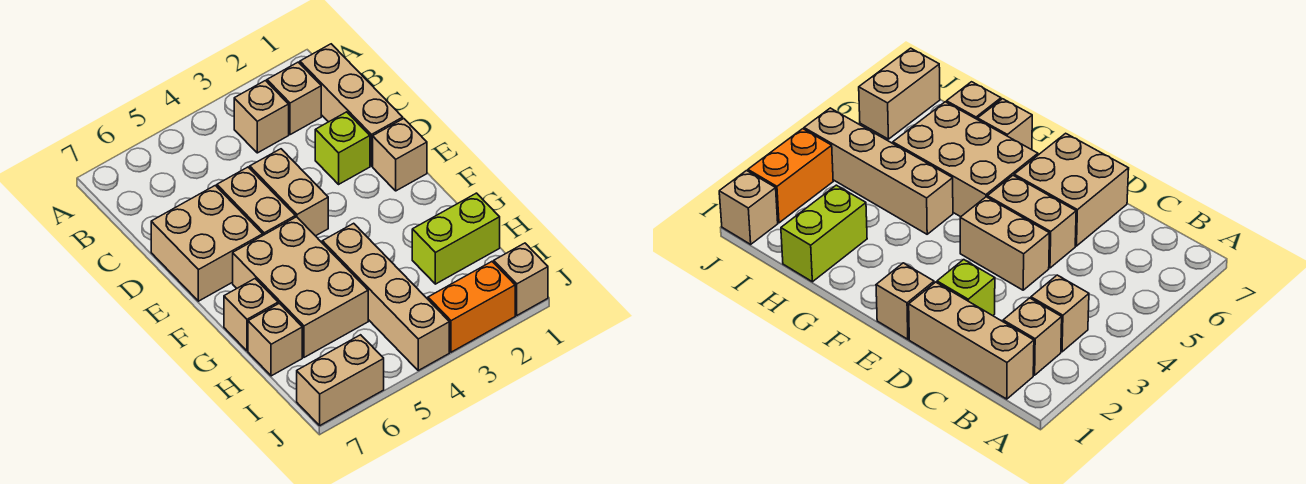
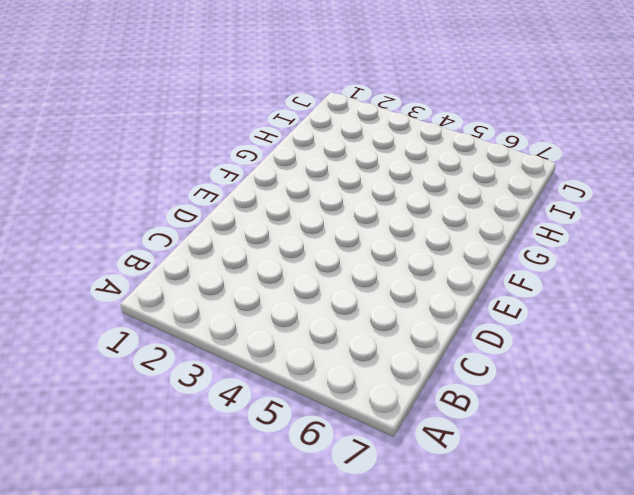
none -> tan brick B1:D1 level 1
none -> tan brick B2 level 1
none -> tan brick B3 level 1

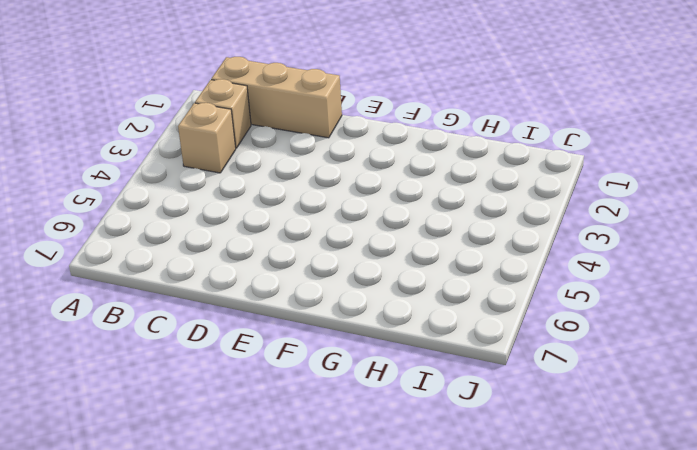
none -> lime brick D2 level 1
none -> tan brick D4:E4 level 1
none -> tan brick D5:E5 level 1

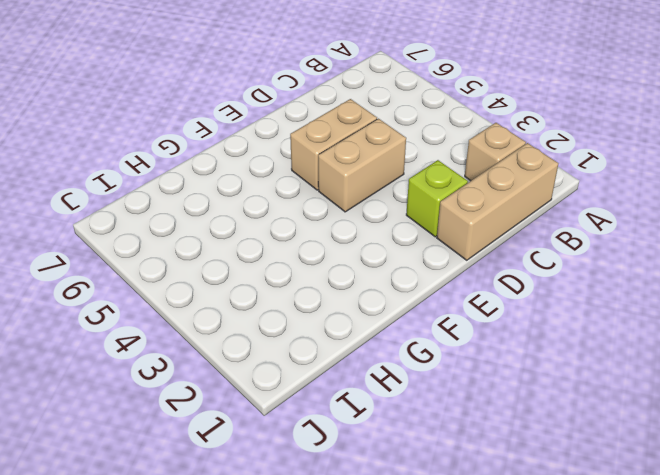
none -> tan brick B3 level 1
none -> tan brick D6:E7 level 1
none -> tan brick E1 level 1

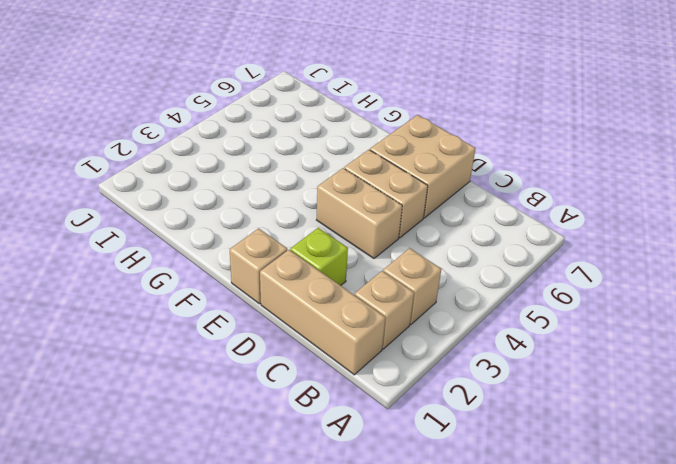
none -> tan brick F5:H6 level 1
none -> tan brick G4:J4 level 1
none -> tan brick G7 level 1

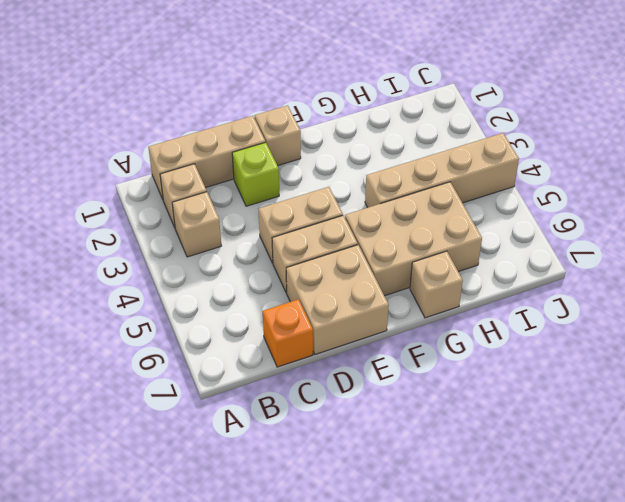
orange brick C7 level 1 -> none
none -> lime brick H1:H2 level 1
none -> tan brick H7 level 1
none -> tan brick J1 level 1

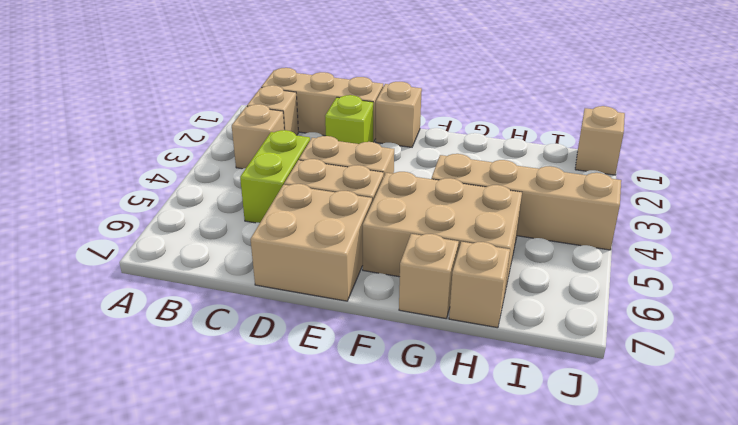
lime brick C4:C5 level 1 -> lime brick H1:H2 level 1
none -> orange brick J2:J3 level 1
none -> tan brick J6:J7 level 1

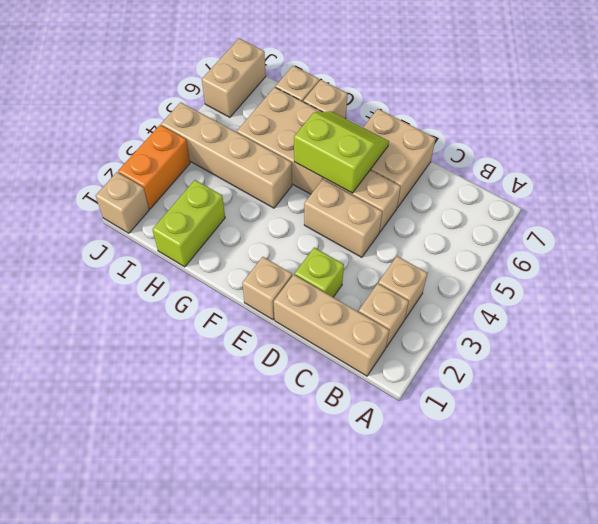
lime slope E5:F6 level 2 top 5 -> none

